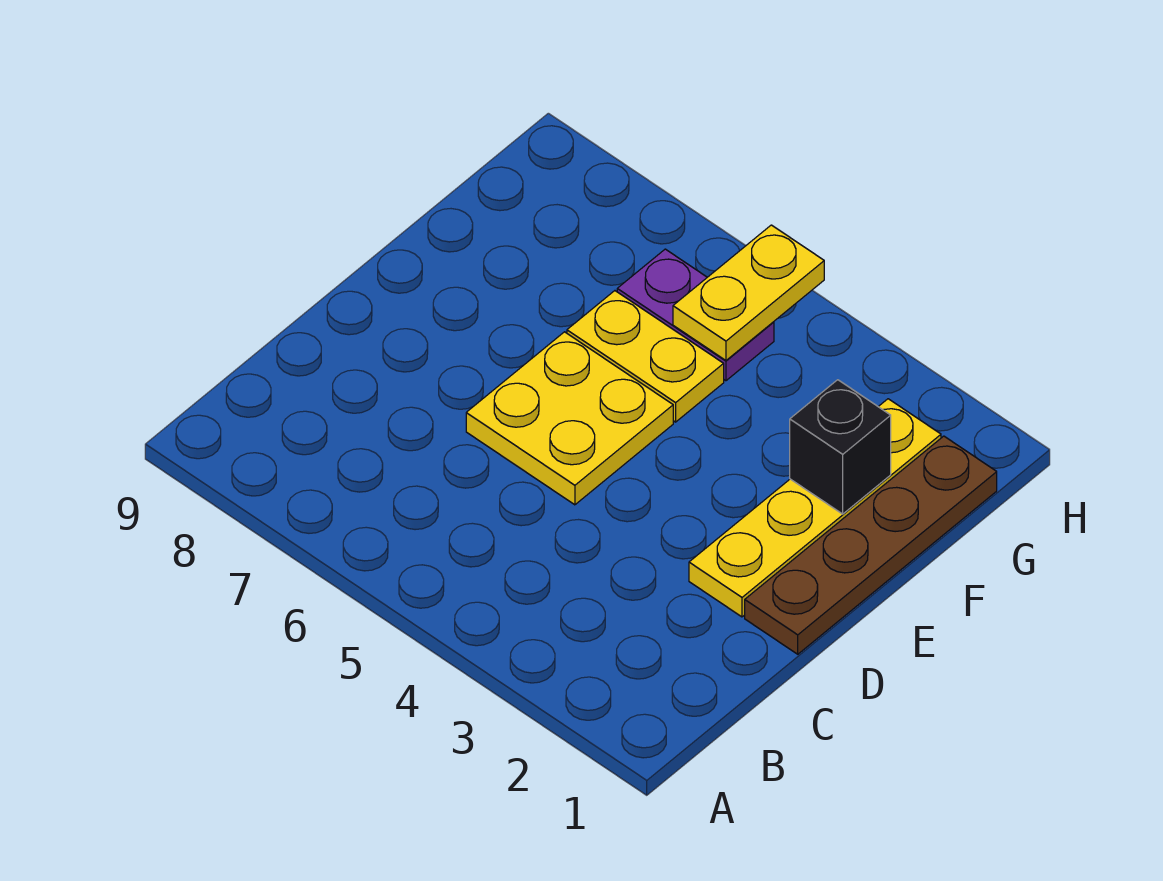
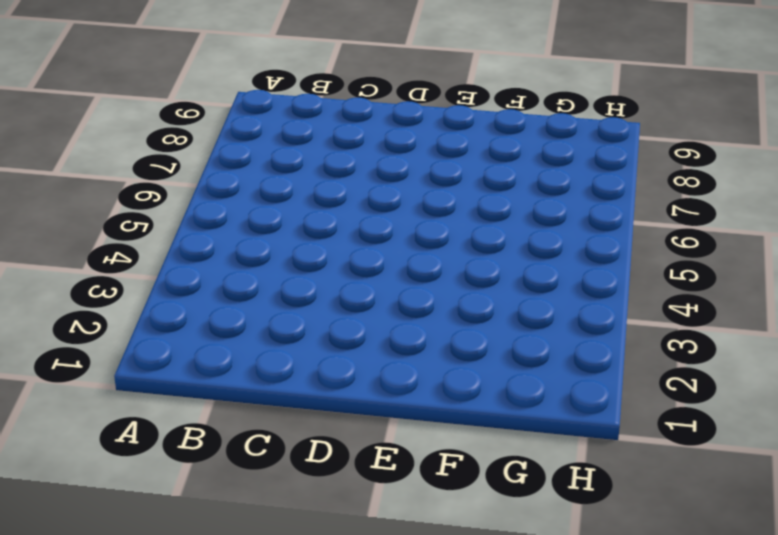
none -> brown plate D1:G1 level 1
none -> yellow plate D2:G2 level 1

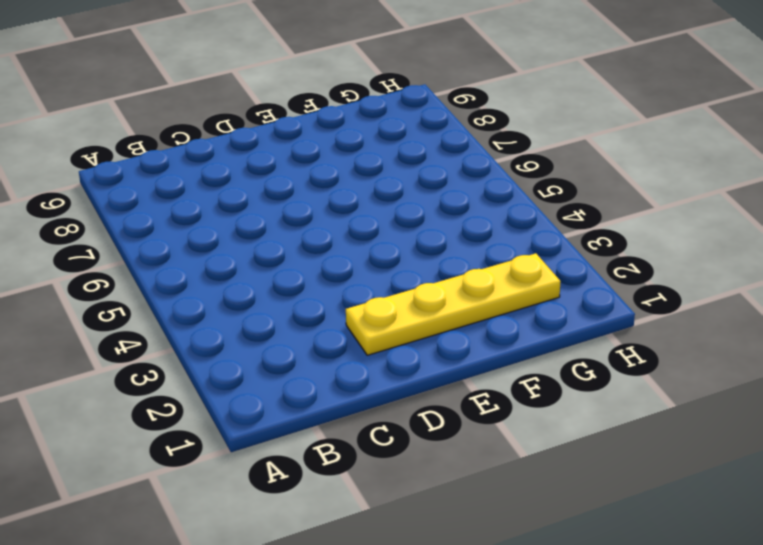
none -> brown plate D1:G1 level 1
none -> yellow plate D5:E6 level 1

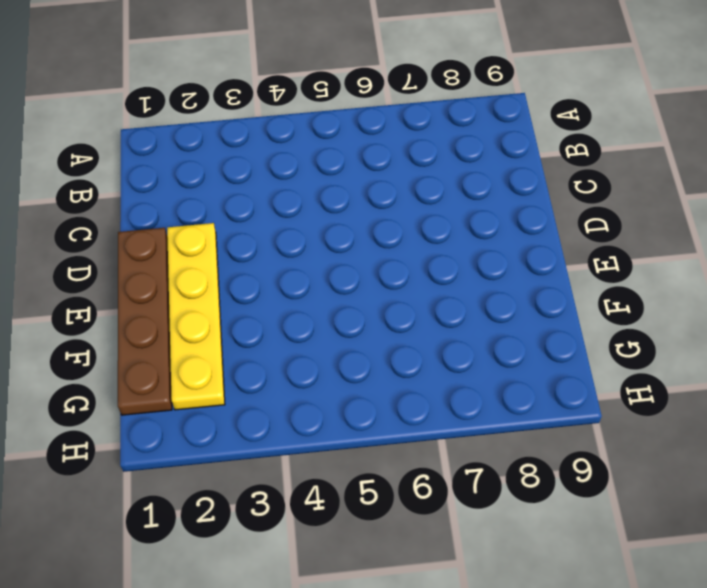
none -> yellow plate D5:E6 level 1
none -> yellow plate F5:F6 level 1

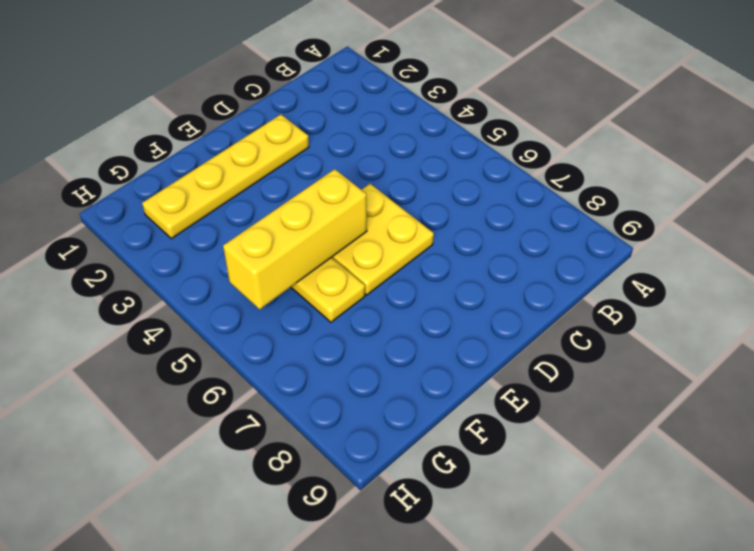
yellow brick E5:G5 level 2 -> yellow plate G5:H5 level 2
none -> brown plate D1:G1 level 1
none -> purple plate G5:G6 level 1

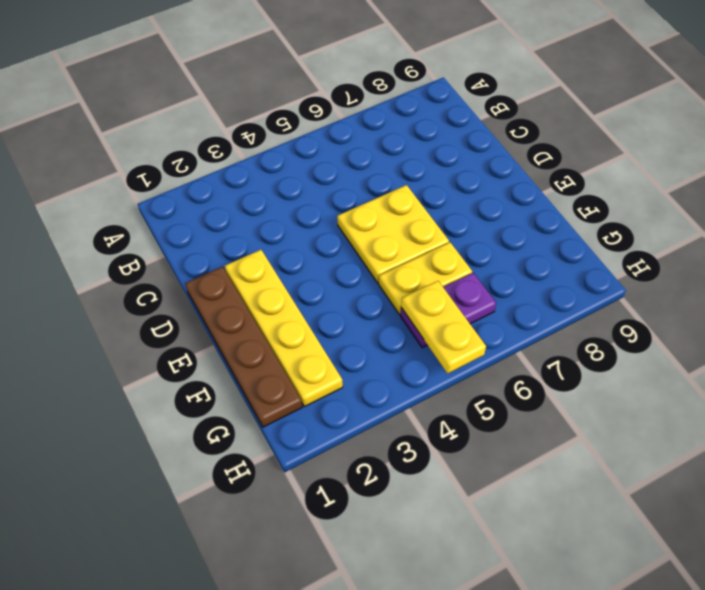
none -> black brick F2 level 2

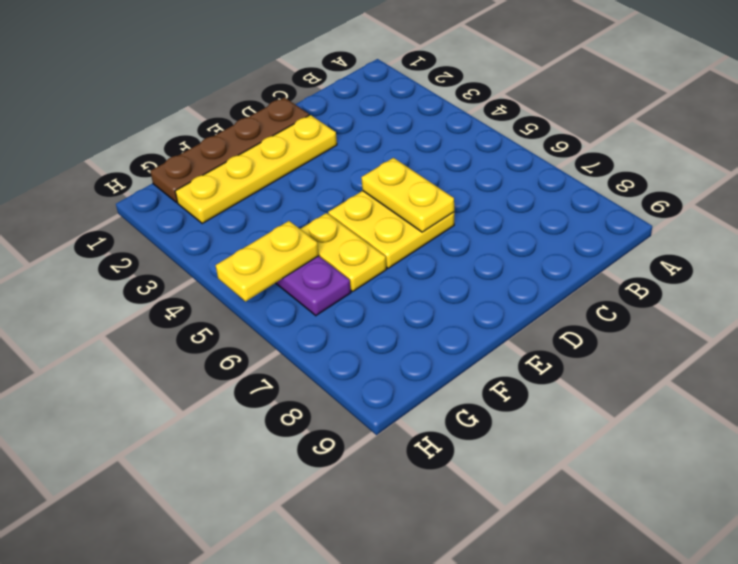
yellow plate D5:D6 level 2 -> none
none -> black brick F2 level 2

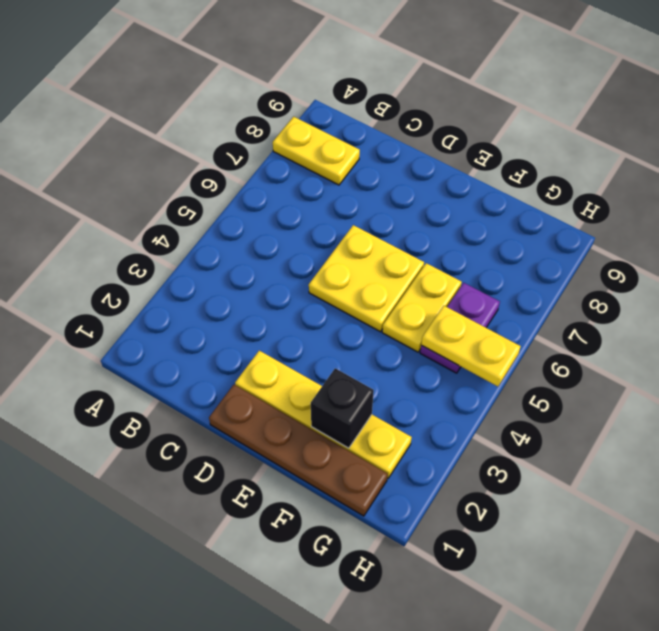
yellow plate A8:B8 level 1 -> none

